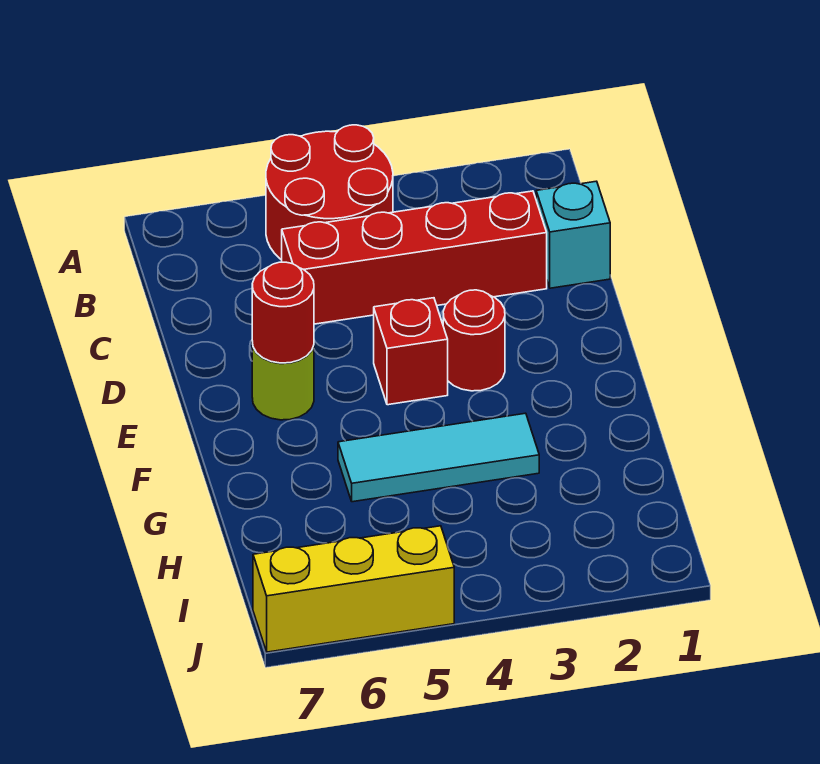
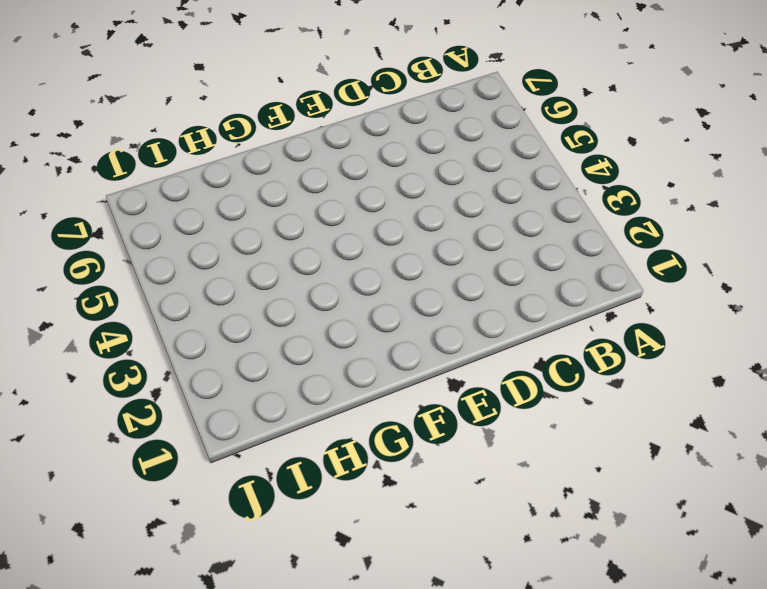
none -> red round brick A4:B5 level 1
none -> cyan brick C1 level 1

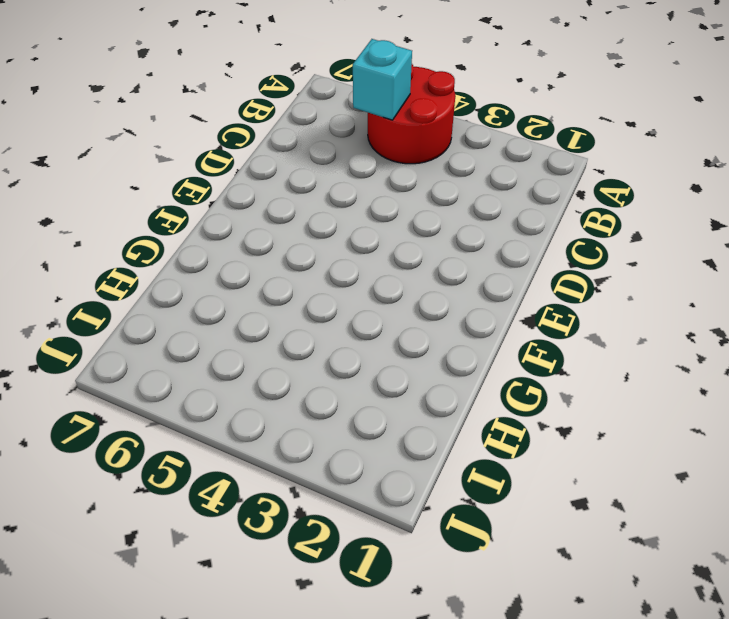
cyan brick B5 level 2 -> cyan brick C1 level 1
none -> red brick C2:C5 level 1
none -> red round brick E3 level 1

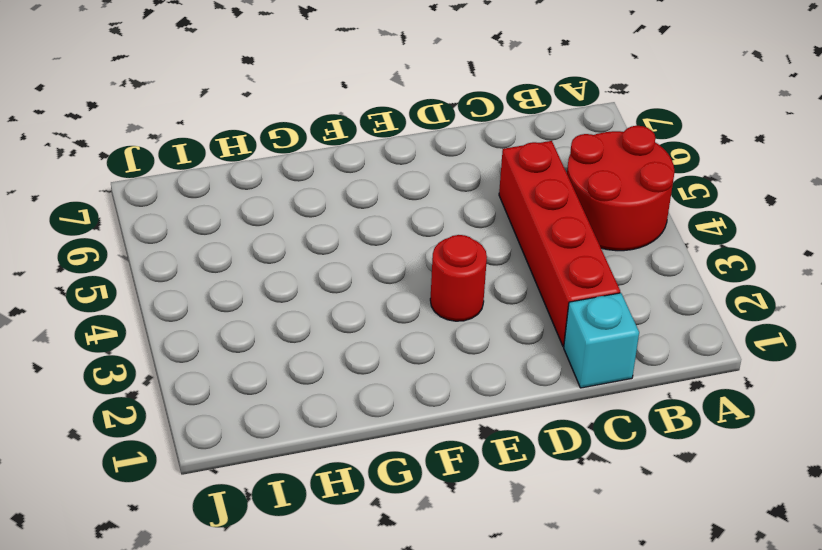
none -> red brick E4 level 1
none -> lime round brick E6 level 1

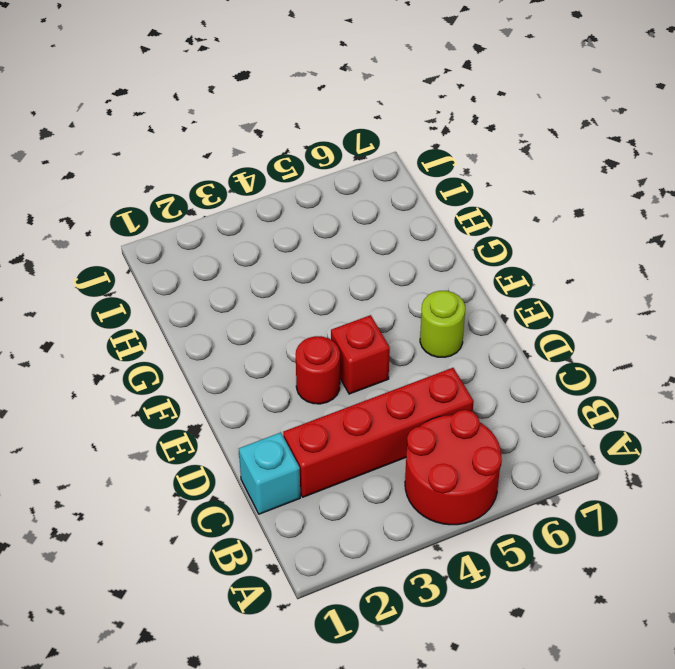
none -> cyan tile G3:G5 level 1
none -> yellow brick J5:J7 level 1

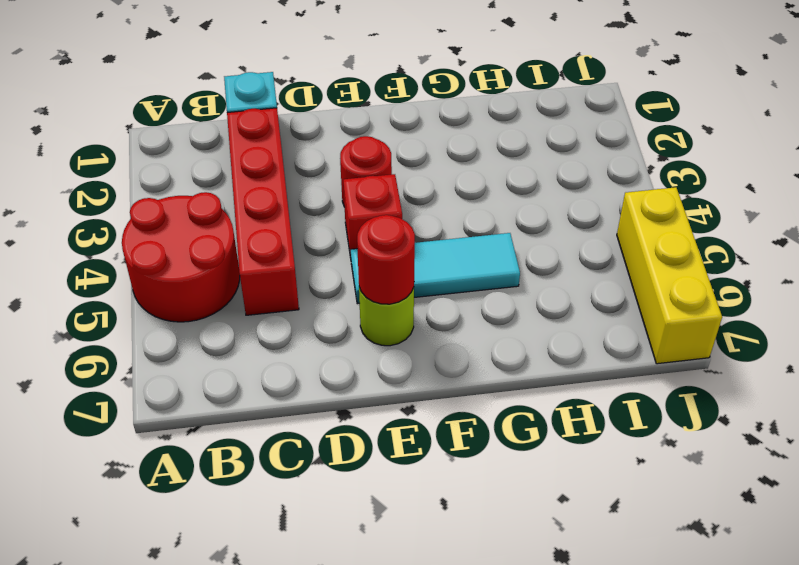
cyan tile E5:G5 level 1 -> cyan tile G3:G5 level 1

